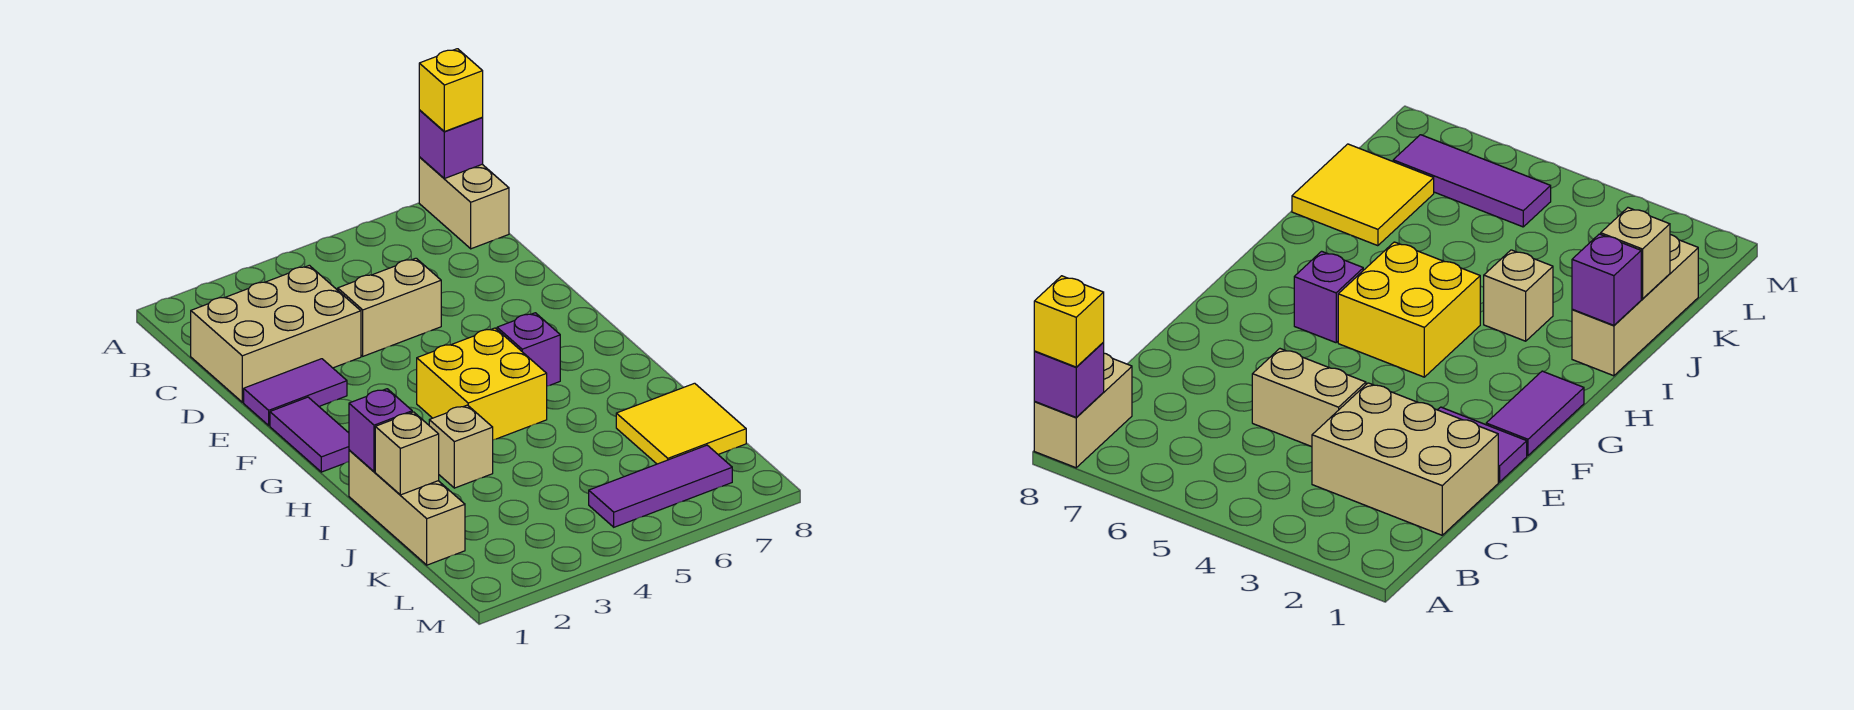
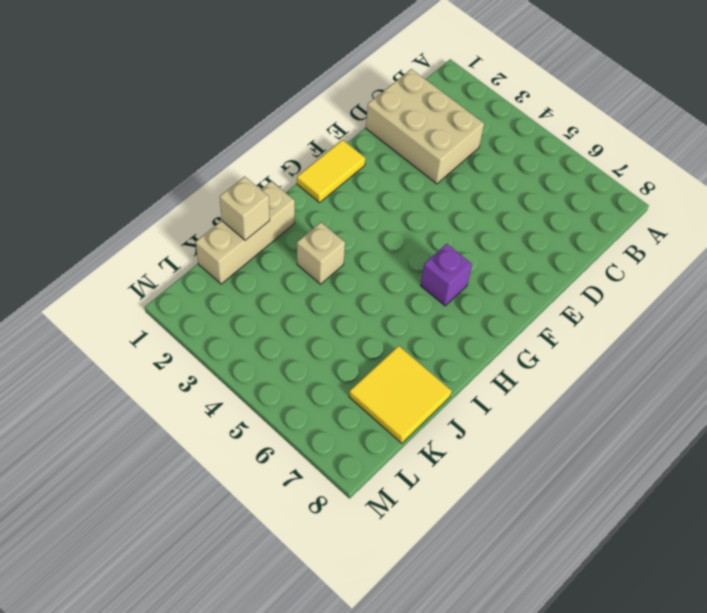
yellow tile F1:G1 level 1 -> purple tile F1:G1 level 1
none -> tan brick A8:B8 level 1
none -> tan brick D4:D5 level 1
none -> purple tile E1:E2 level 1

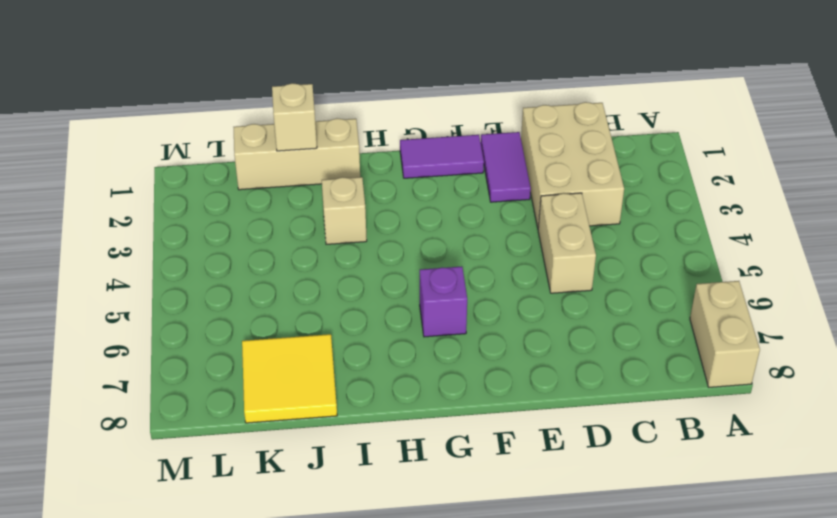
tan brick A7:A8 level 1 -> tan brick A8:B8 level 1
none -> yellow brick G4:H5 level 1
none -> purple tile L5:L7 level 1
none -> purple brick A8 level 2

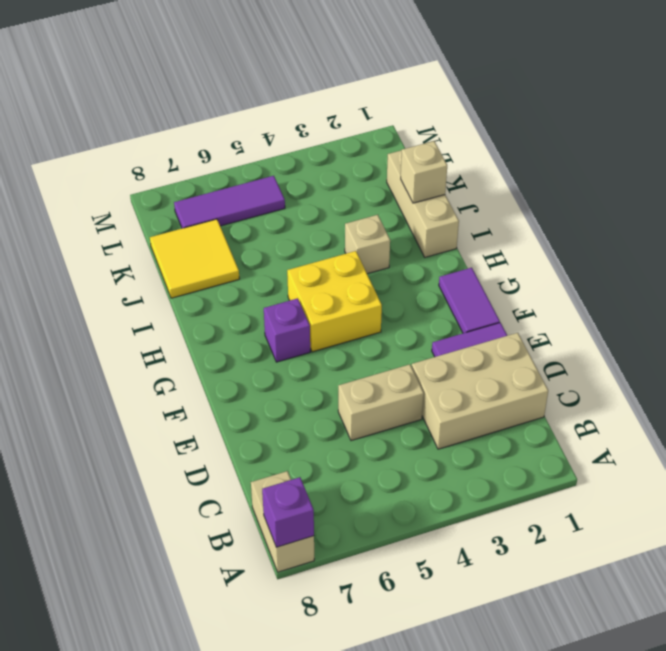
none -> purple brick I1 level 2
none -> yellow brick A8 level 3

